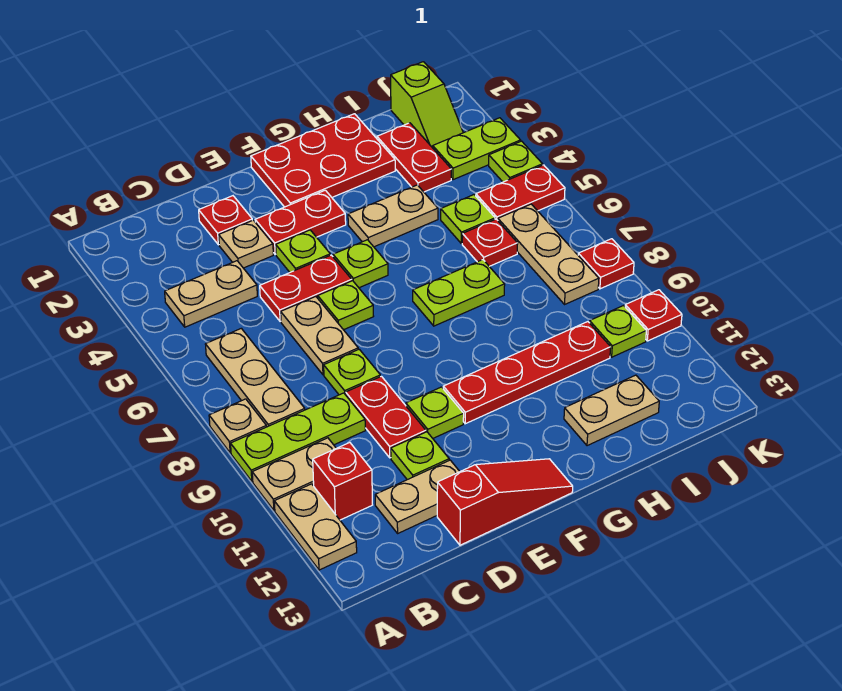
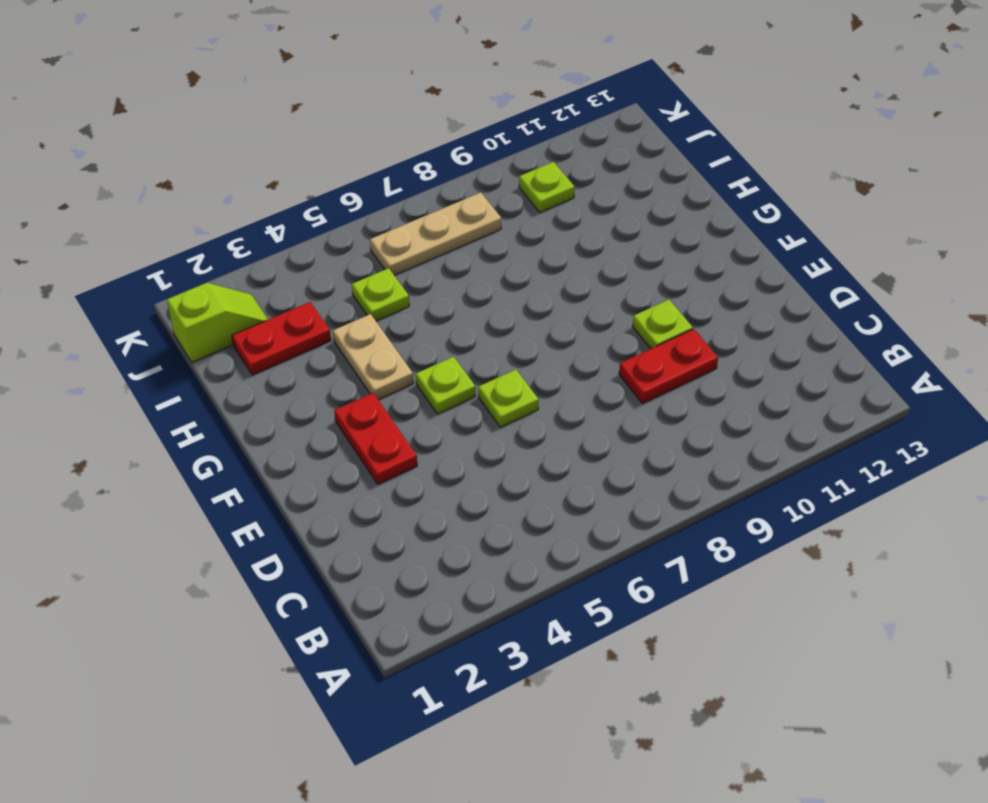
none -> tan plate A8 level 1
none -> lime plate A9:C9 level 1
none -> tan plate A10:B10 level 1
none -> tan plate A11:A12 level 1

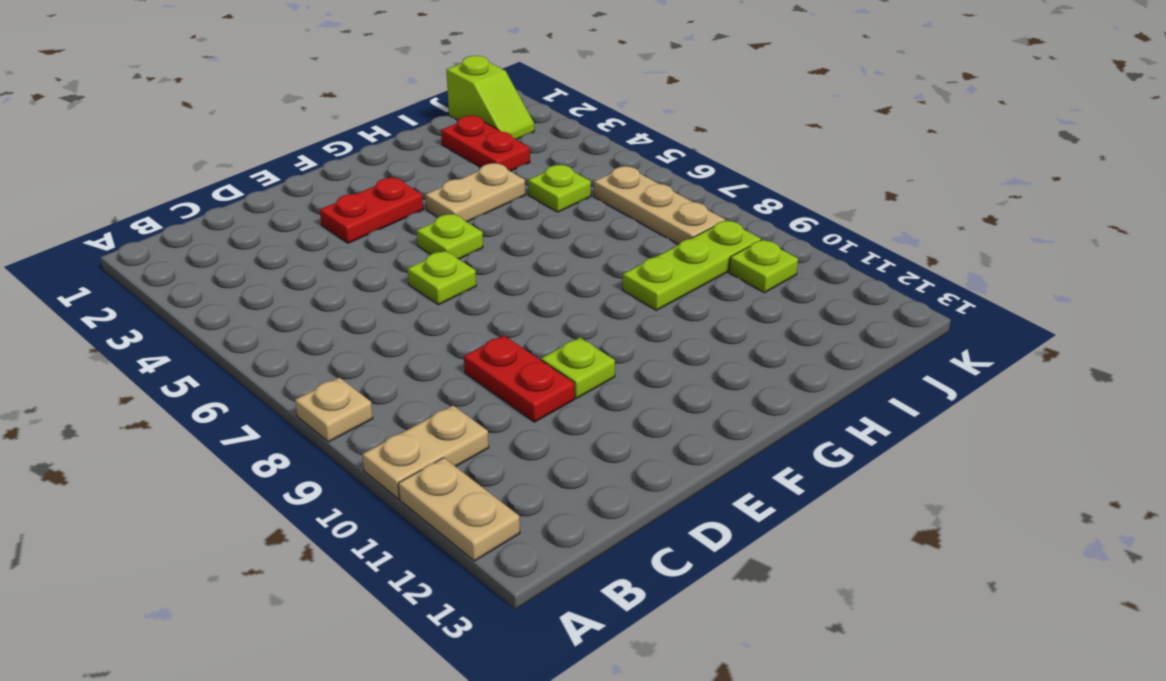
lime plate H9:J9 level 1 -> lime plate A9:C9 level 1
none -> tan plate B4:C4 level 1
none -> tan plate B6:B8 level 1
none -> red brick B11 level 1
none -> tan plate C12:D12 level 1

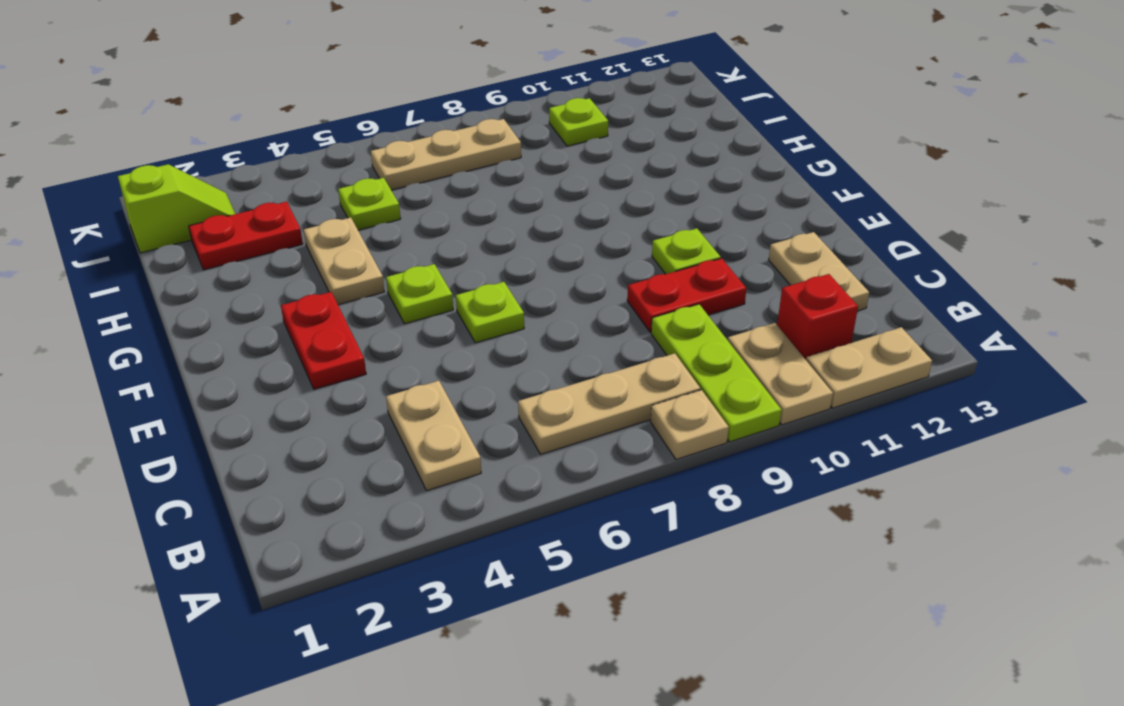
none -> red plate D2 level 1
none -> tan plate D3 level 1
none -> red plate D5:E5 level 1
none -> tan plate D6:D7 level 1

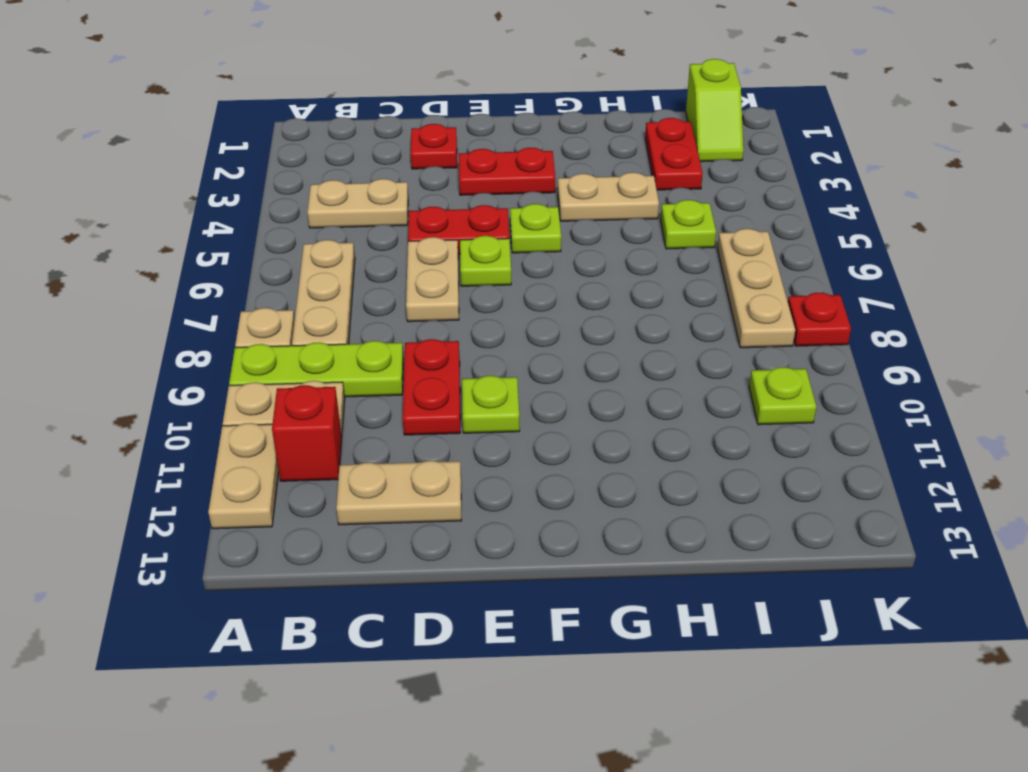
none -> tan plate D3 level 1
none -> lime plate D8 level 1
none -> lime plate D11 level 1
none -> red slope D13:F13 level 1 top D

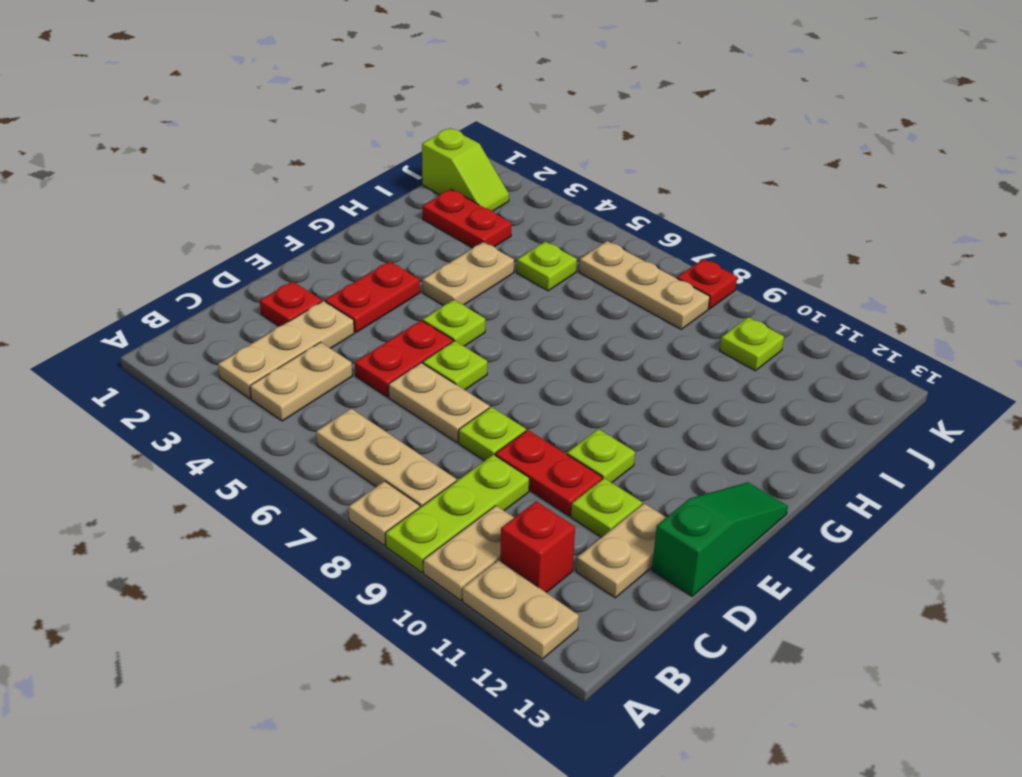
tan plate B3:D3 level 1 -> tan plate D3 level 1
green slope D13:F13 level 1 top D -> red slope D13:F13 level 1 top D
none -> lime plate E4 level 1
none -> red plate F1:H2 level 1
none -> red plate F10:I10 level 1
none -> lime plate G7:H7 level 1

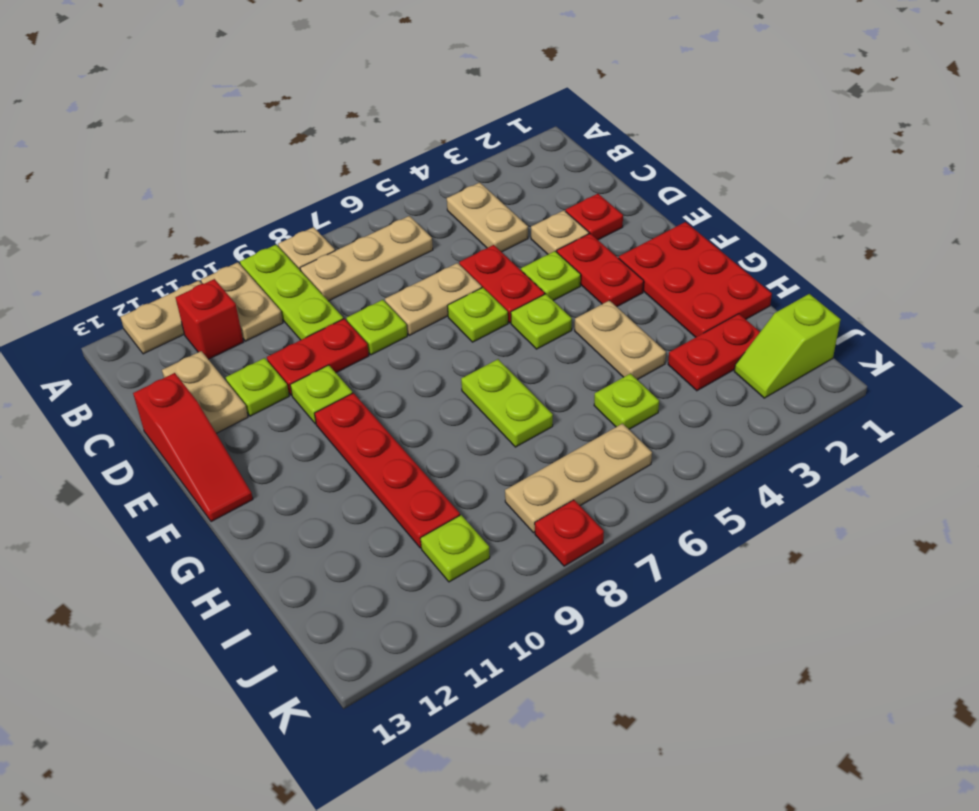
none -> tan plate H12:I12 level 1
none -> red plate I6 level 1
none -> lime plate J3:K3 level 1
none -> red plate J5:K5 level 1

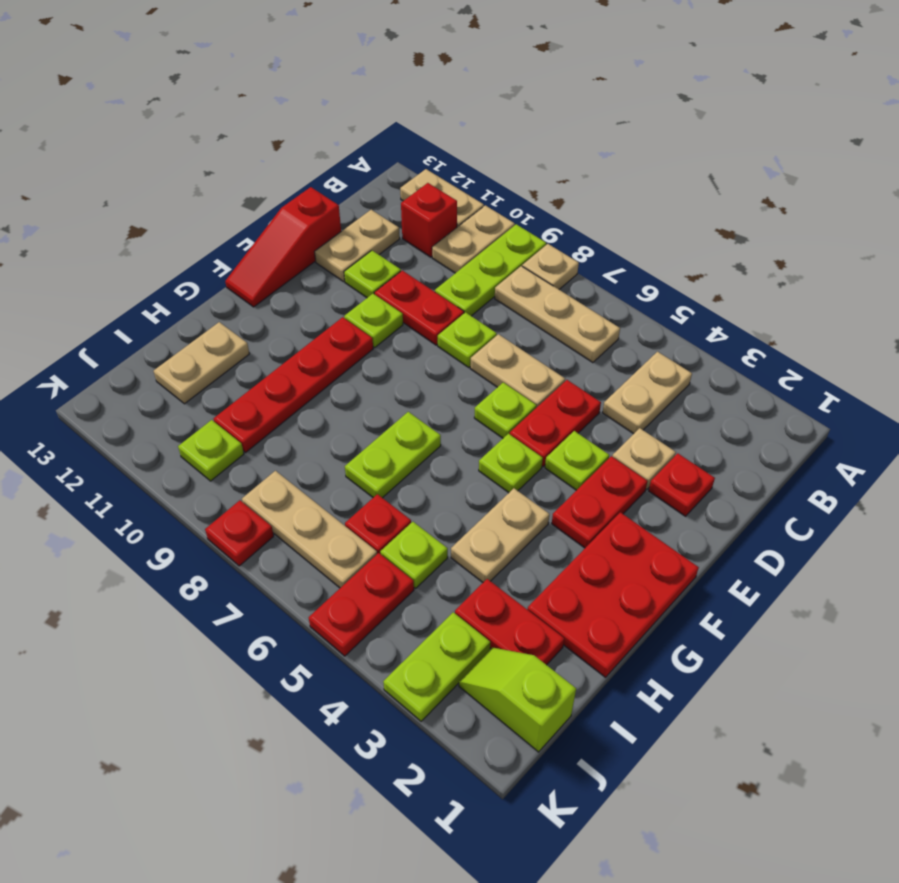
none -> lime plate K4 level 1
none -> red plate K10 level 1

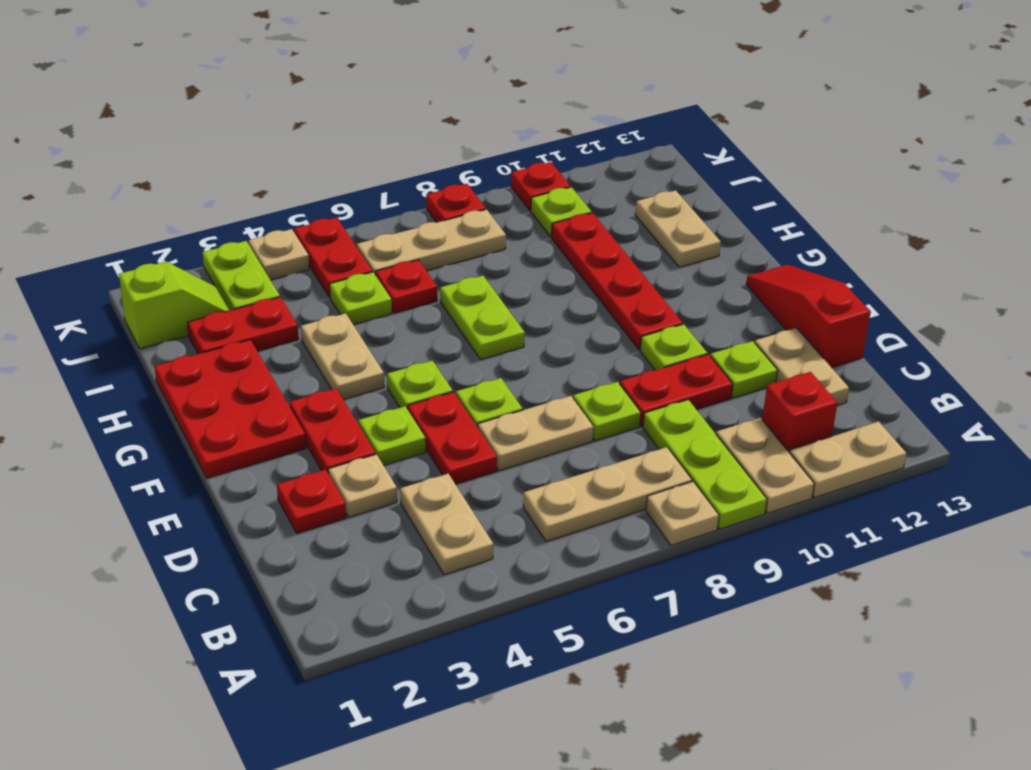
tan plate K4 level 1 -> lime plate K4 level 1

